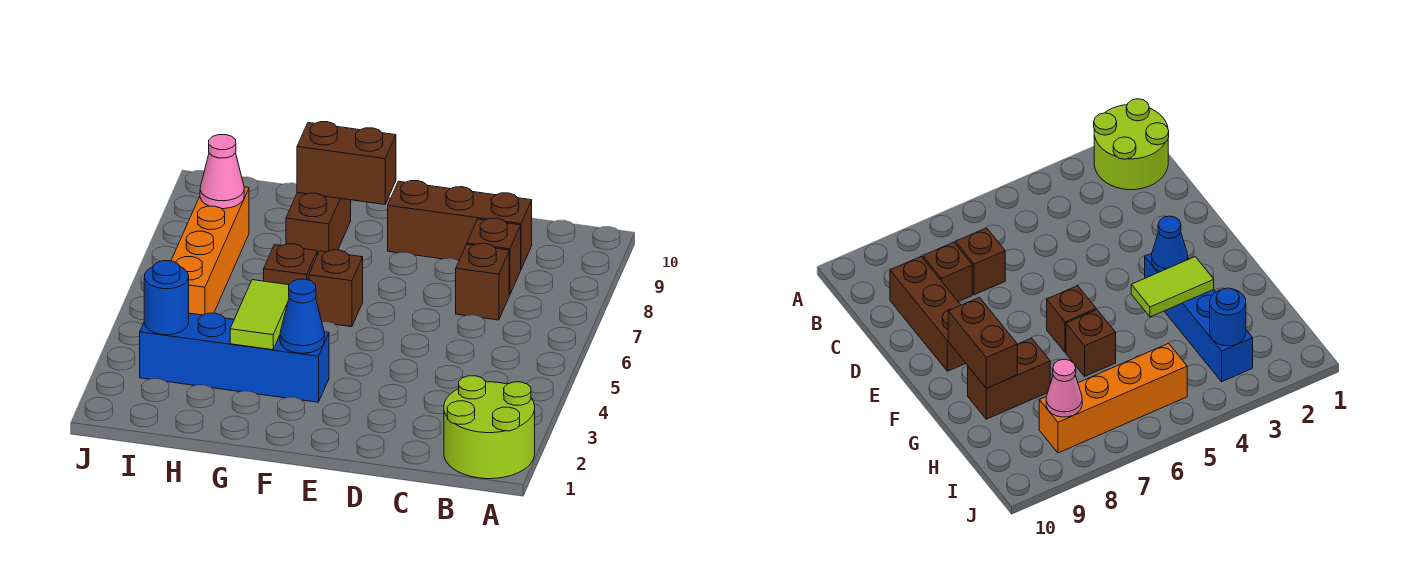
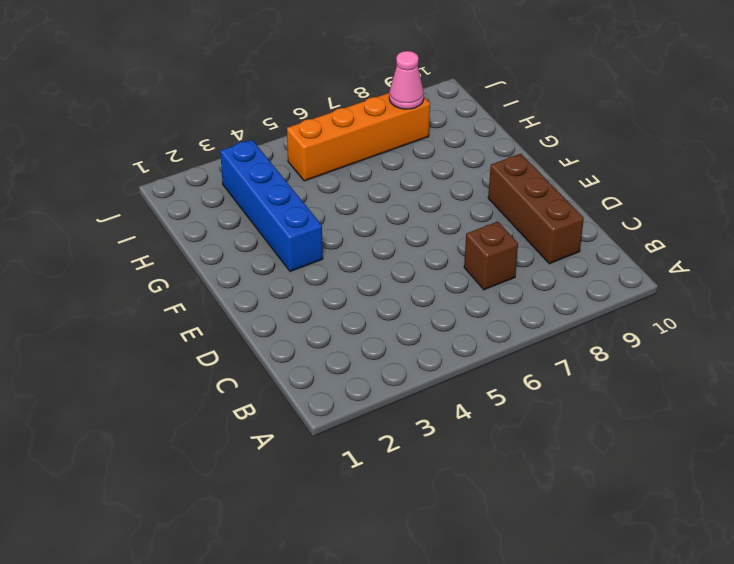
none -> lime round brick A1:B2 level 1
none -> brown brick C8 level 1
none -> brown brick F6 level 1

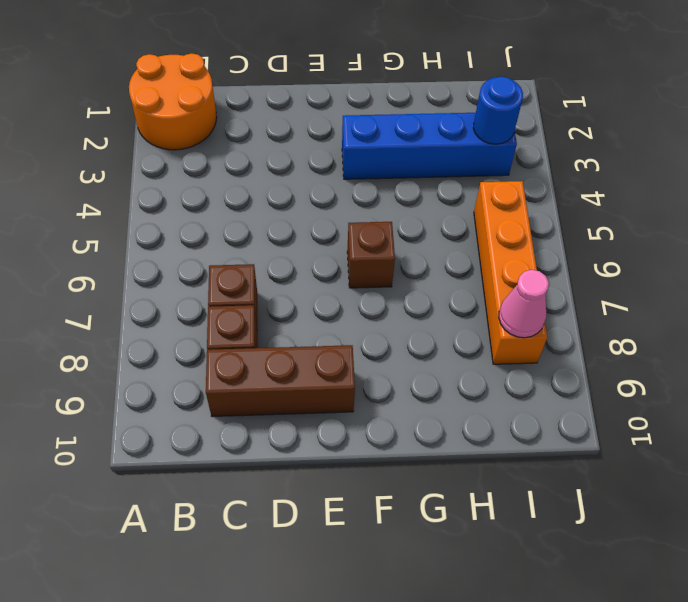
orange round brick A1:B2 level 1 -> lime round brick A1:B2 level 1
none -> brown brick G6 level 1
none -> brown brick G8:G9 level 1
none -> blue cone F3 level 2

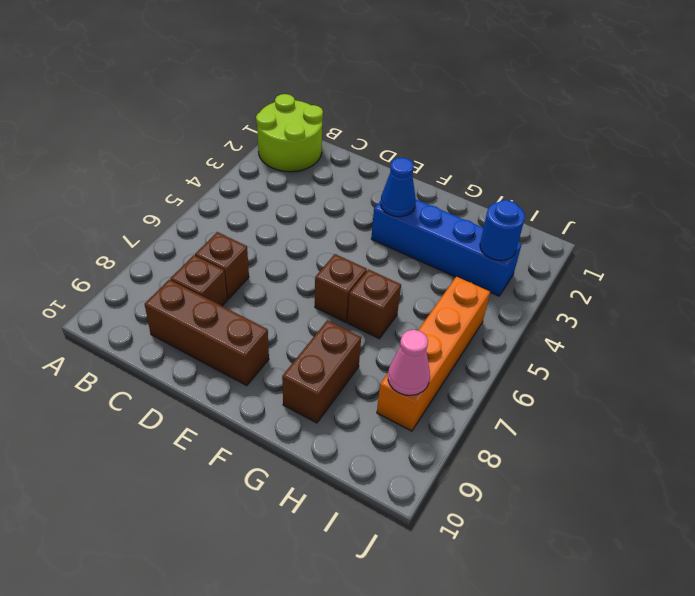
none -> brown brick F9:G9 level 2
none -> lime tile G3:G4 level 2

